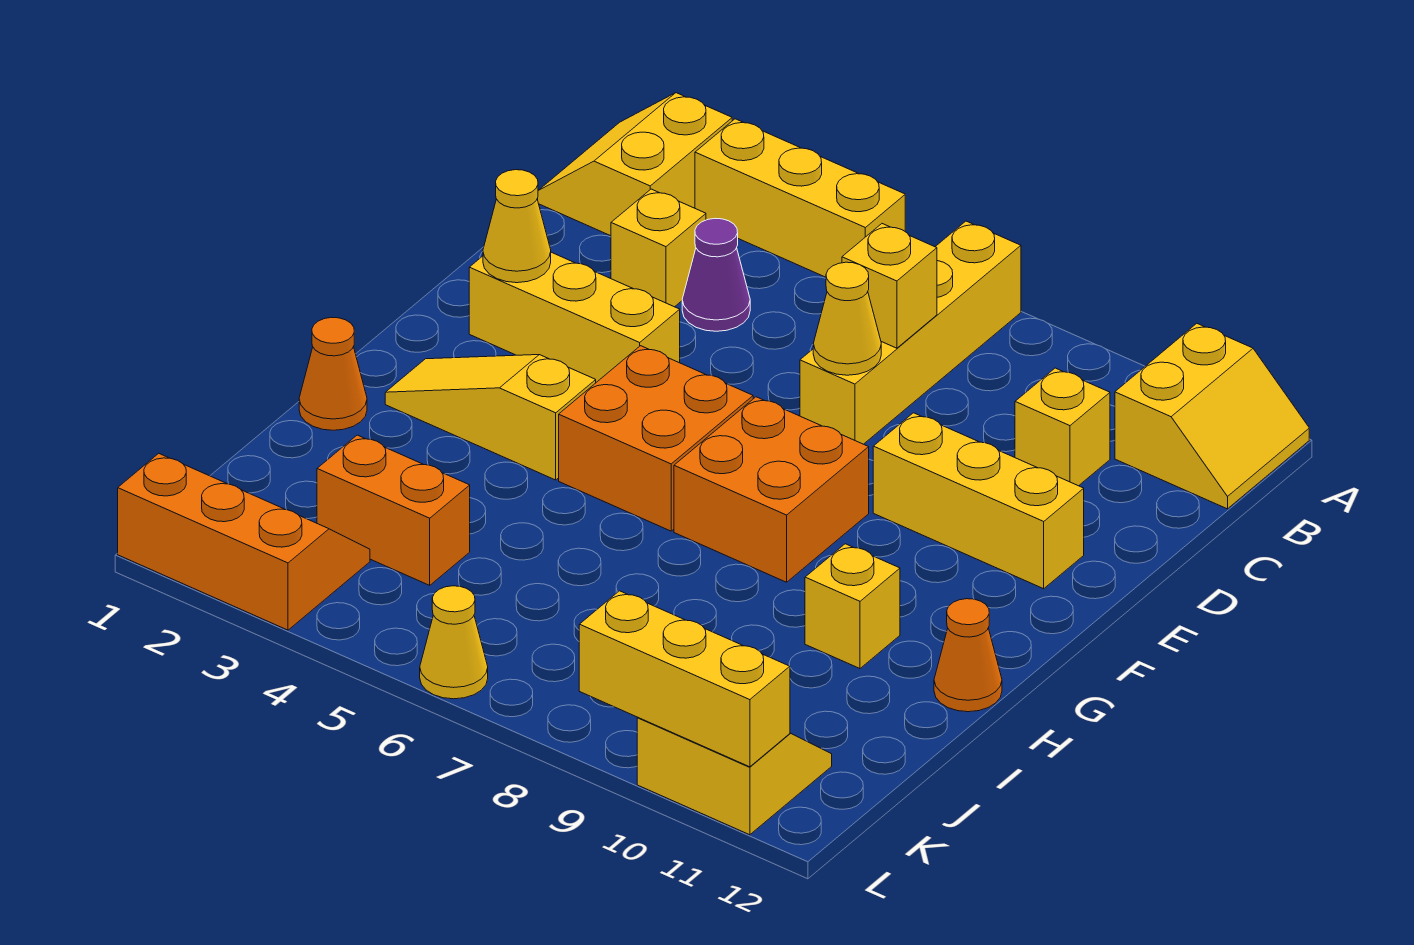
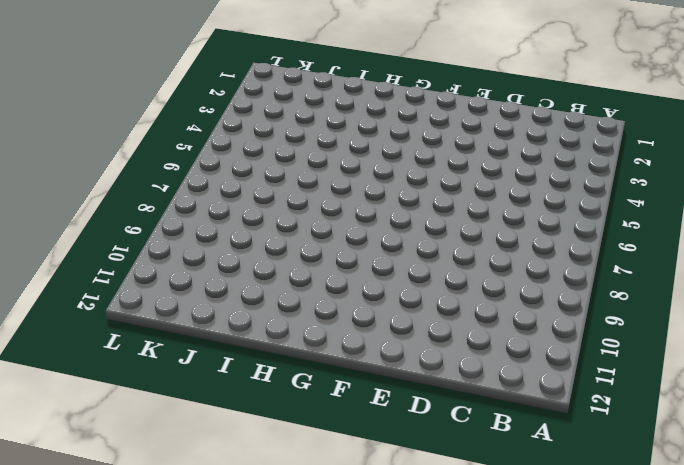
none -> yellow slope A1:B2 level 1 top 2
none -> yellow brick A3:A5 level 1
none -> yellow brick A7:D7 level 1

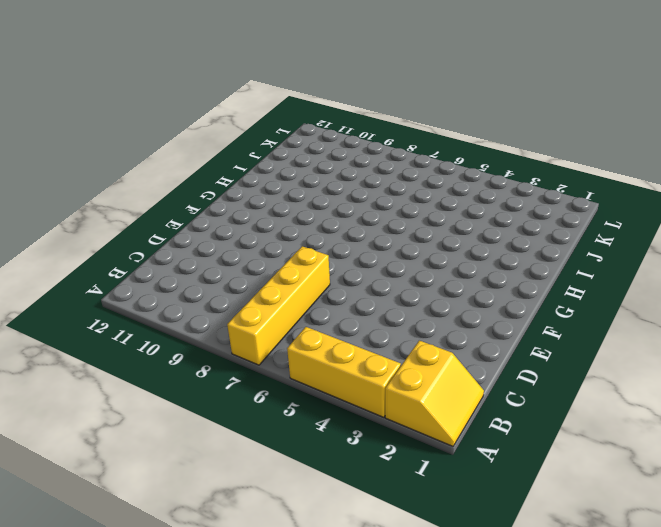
none -> yellow slope A11:B12 level 1 top 11
none -> yellow brick C3 level 1
none -> purple cone C4 level 1

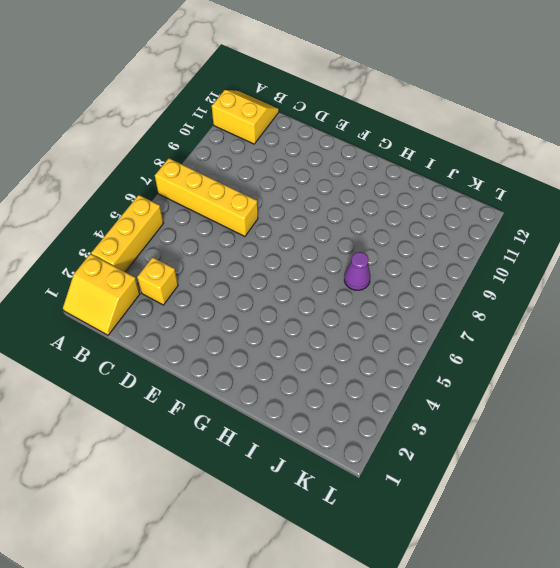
purple cone I7 level 1 -> purple cone C4 level 1
none -> yellow brick C10 level 1
none -> yellow brick E2:E4 level 1
none -> yellow brick E9:E11 level 1

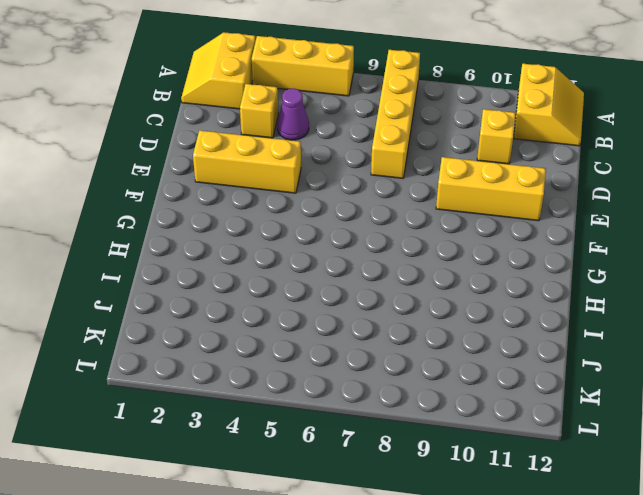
none -> orange brick F5:G6 level 1
none -> orange brick F7:G8 level 1
none -> yellow slope G2:G4 level 1 top 4

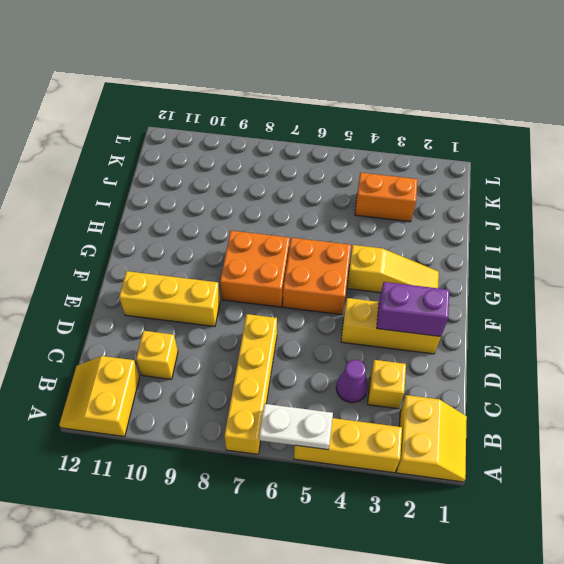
white plate A5:A6 level 2 -> none
purple brick E2:E3 level 2 -> yellow cone E2 level 2
none -> orange cone H1 level 1
none -> yellow brick H10 level 1
none -> orange cone H12 level 1

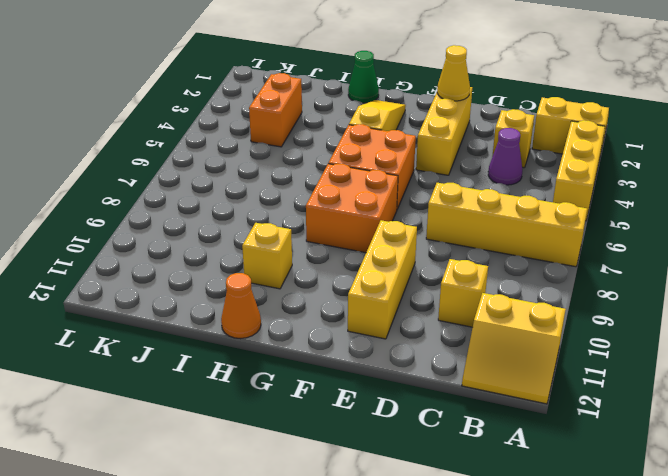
green cone H1 level 1 -> orange cone H1 level 1
none -> orange slope K1:L3 level 1 top L
none -> yellow slope K10:L11 level 1 top L
none -> yellow cone L6 level 1

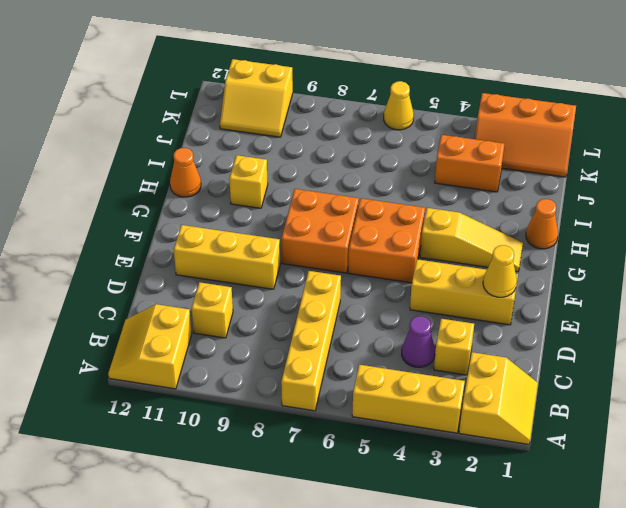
none -> yellow brick C7 level 2
none -> yellow cone D7 level 2
none -> yellow brick L9:L11 level 2

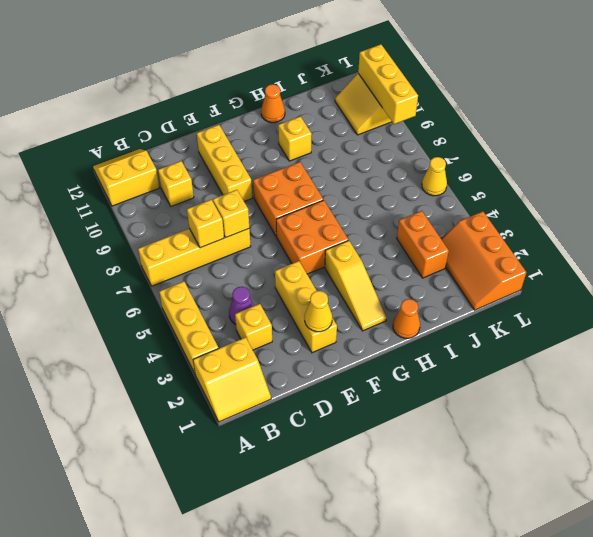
yellow brick D7 level 2 -> yellow cone D7 level 2

